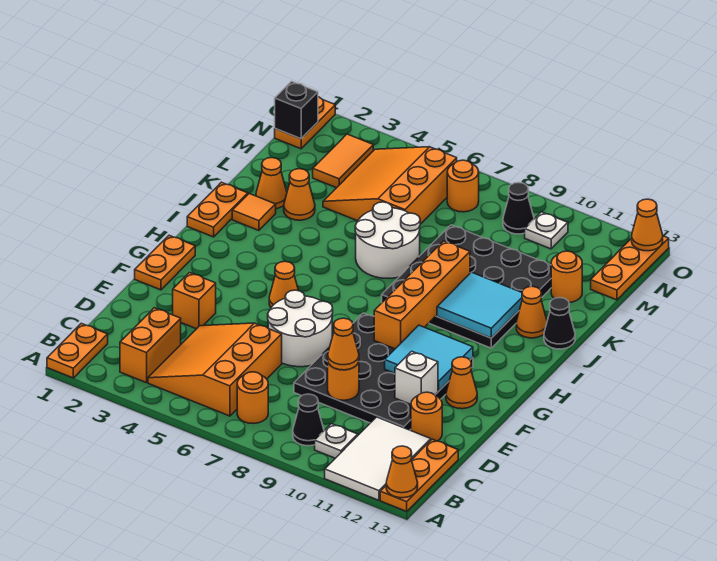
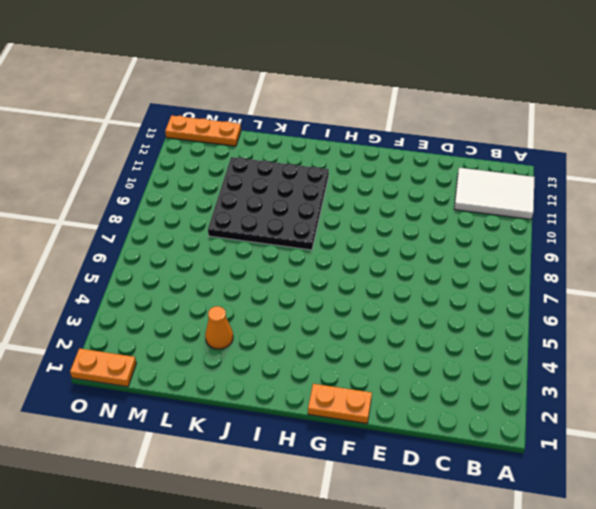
none -> orange plate A1:B1 level 1
none -> orange plate A13:C13 level 1
none -> orange brick B3:C3 level 1
none -> orange slope B4:D6 level 1 top 6

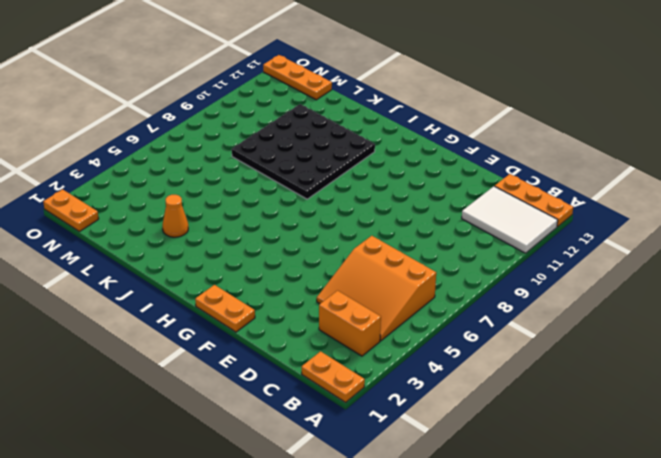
none -> orange round brick B7 level 1
none -> black cone B9 level 1
none -> white plate B10 level 1
none -> black plate D8:G11 level 1

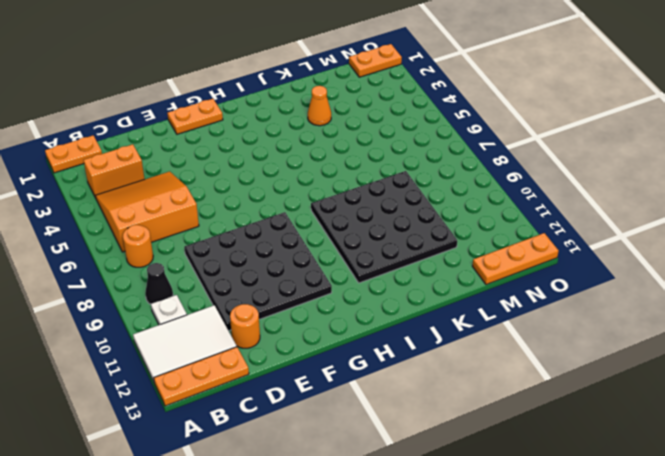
none -> orange brick E3 level 1
none -> white round brick E6:F7 level 1
none -> orange cone F12 level 1
none -> orange cone G5 level 1

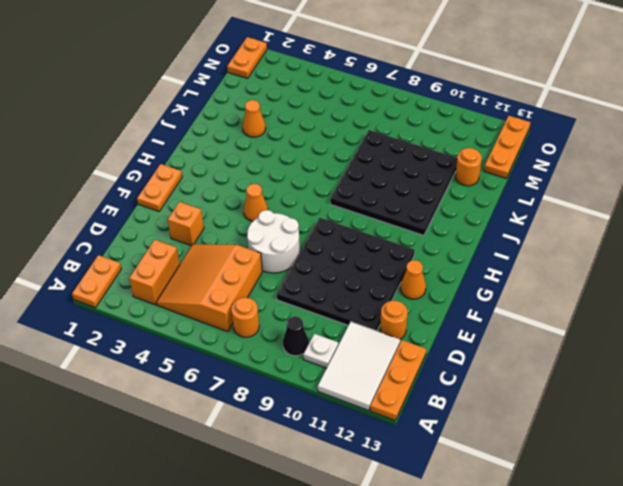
none -> orange plate I1:J1 level 1
none -> orange tile J2 level 1
none -> white round brick J6:K7 level 1
none -> orange cone J12 level 1

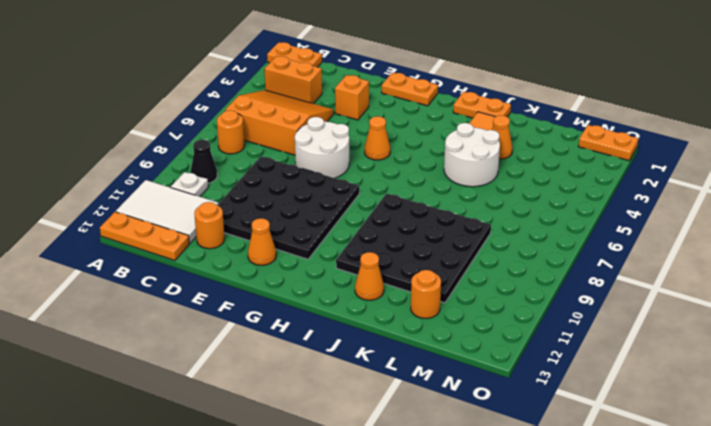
white round brick J4:K5 level 1 -> white round brick J6:K7 level 1
none -> black cone J13 level 1
none -> orange cone K2 level 1
none -> orange slope L4:N6 level 1 top 6
none -> orange tile M3:N3 level 1

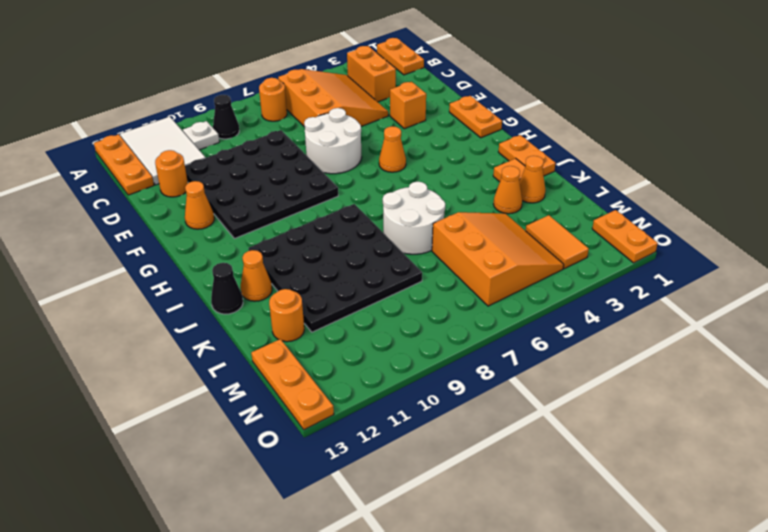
none -> orange round brick N7 level 1
none -> black cone N9 level 1
none -> white plate N10 level 1
none -> orange cone A13 level 2

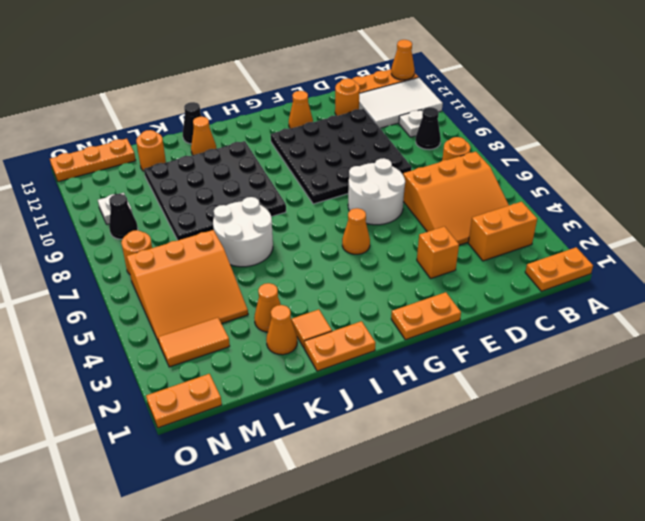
none -> orange round brick D9 level 2
none -> white brick E11 level 2
none -> cyan tile F10:G11 level 2
none -> orange brick G9:J9 level 2

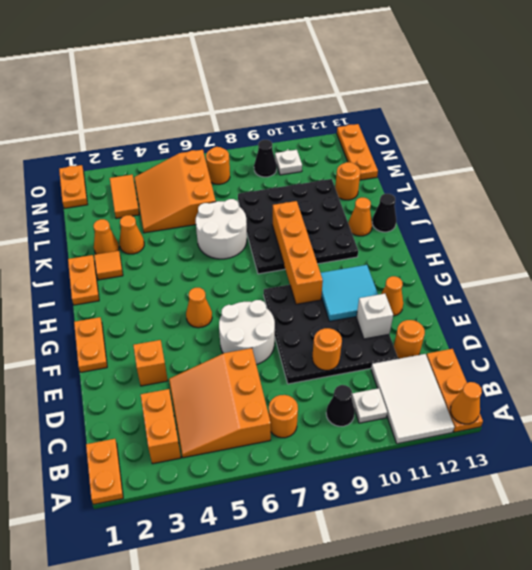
none -> cyan tile I10:J11 level 2
none -> black brick N1 level 2
none -> orange cone O13 level 2
none -> orange cone D9 level 3

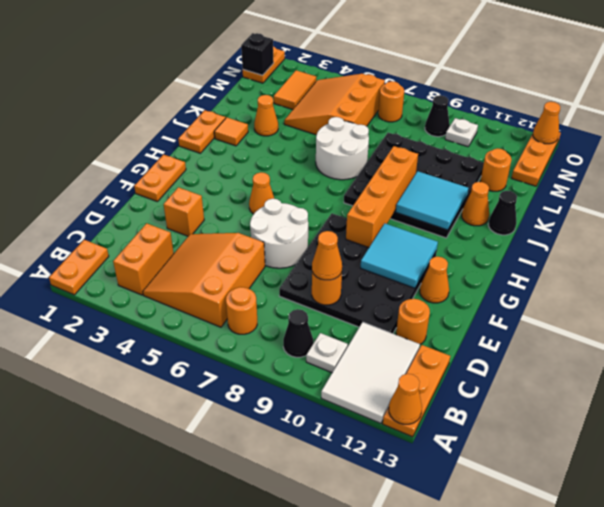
none -> orange cone K2 level 1
none -> white brick E11 level 2

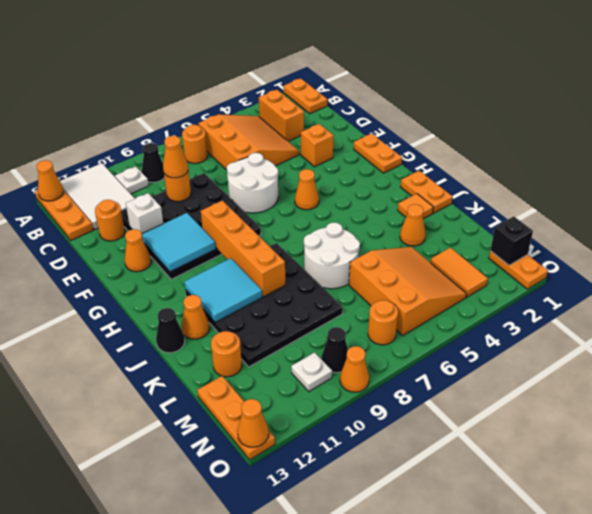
orange cone O9 level 1 -> orange cone K2 level 1

